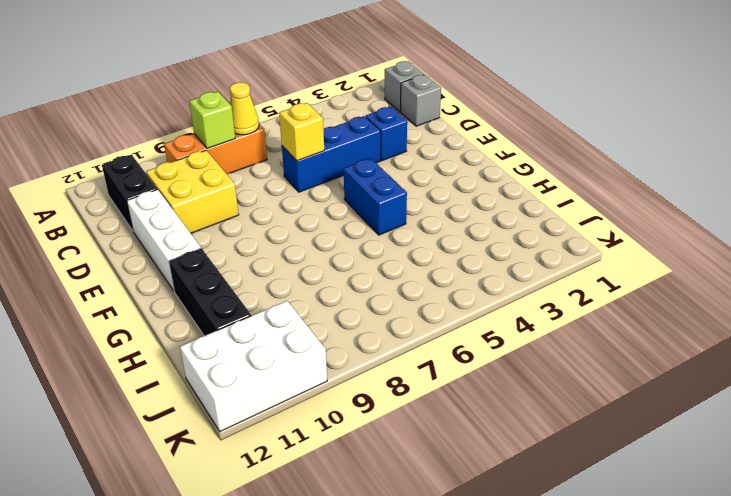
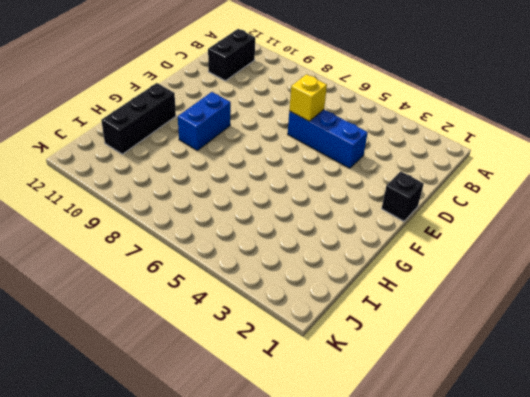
black brick E1 level 1 -> none
blue brick F9:G9 level 1 -> blue brick F5:G5 level 1
none -> grey brick B1 level 1
none -> orange brick B7:B9 level 1
none -> grey brick C1 level 1

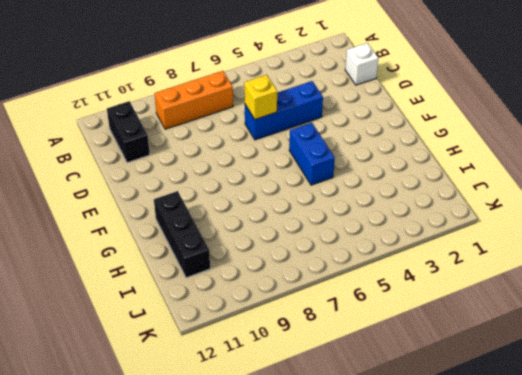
white brick C1 level 1 -> grey brick C1 level 1
none -> grey brick B1 level 1
none -> yellow brick C9:D10 level 1
none -> blue brick D3 level 1

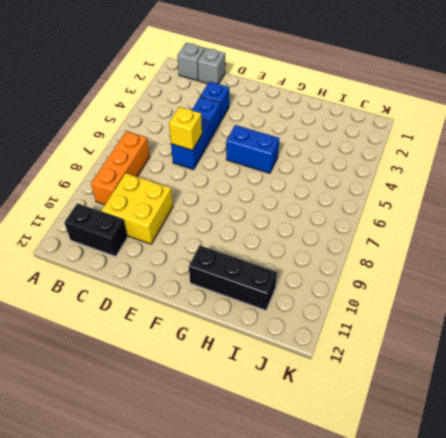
none -> white brick D11:F11 level 1
none -> white brick J10:K12 level 1
none -> yellow cone B7 level 2

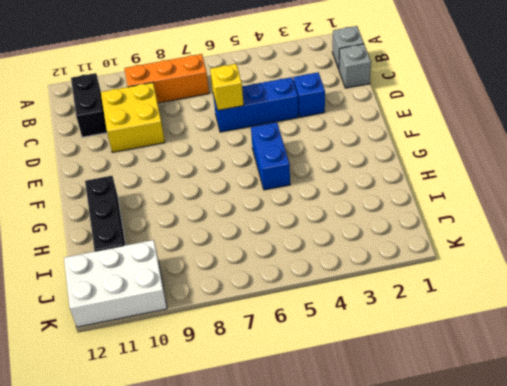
none -> white brick D11:F11 level 1
none -> yellow cone B7 level 2
none -> lime brick B8 level 2

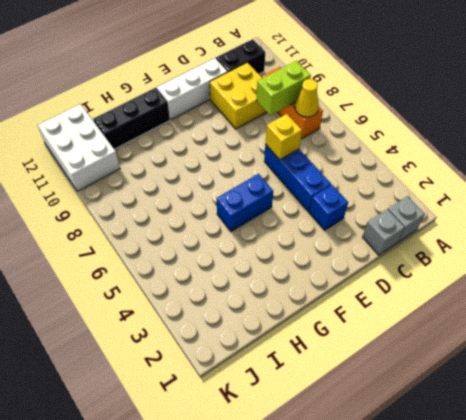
lime brick B8:C8 level 2 -> lime brick B8 level 2

